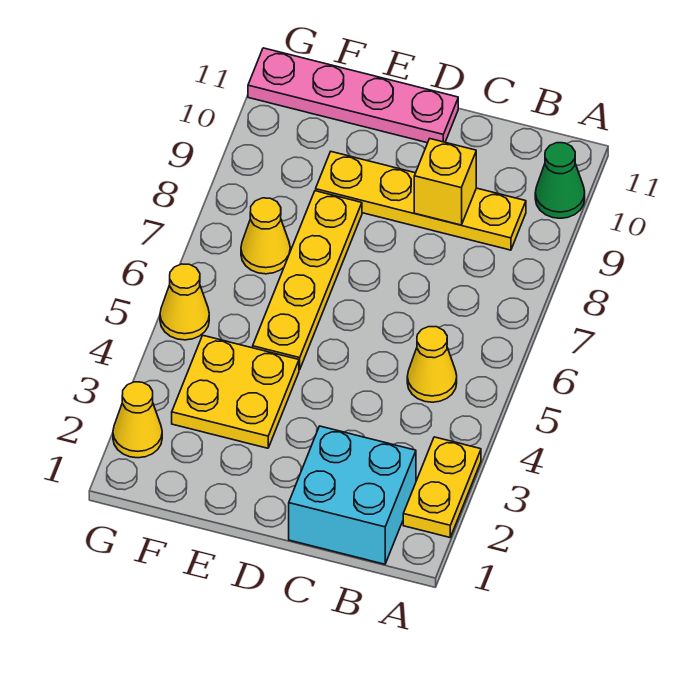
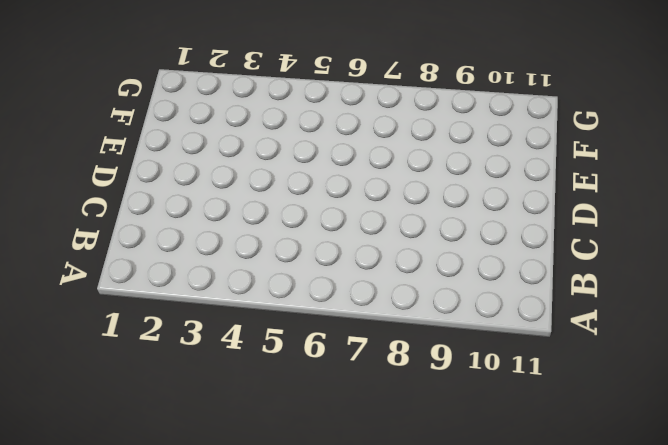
none -> yellow plate A2:A3 level 1
none -> green cone A10 level 1
none -> cyan brick B1:C2 level 1

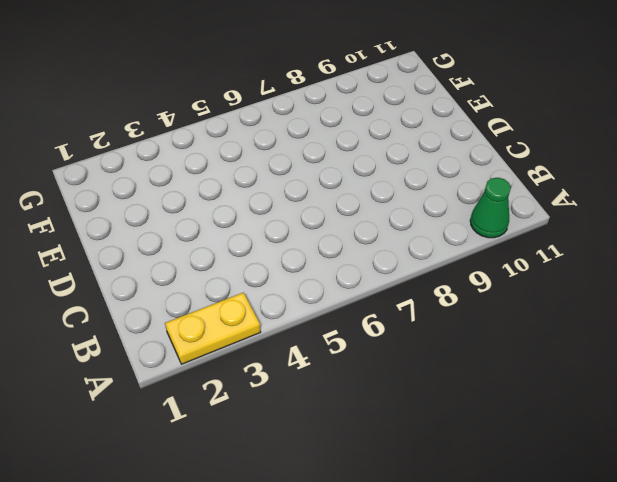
none -> cyan brick B1:C2 level 1
none -> yellow cone B5 level 1
none -> yellow plate B9:E9 level 1

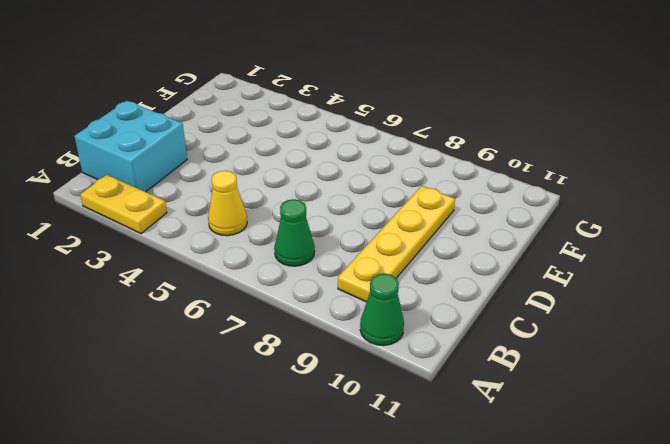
green cone B7 level 1 -> none
none -> pink plate D11:G11 level 1
none -> yellow plate E3:F4 level 1
none -> yellow plate E5:E8 level 1

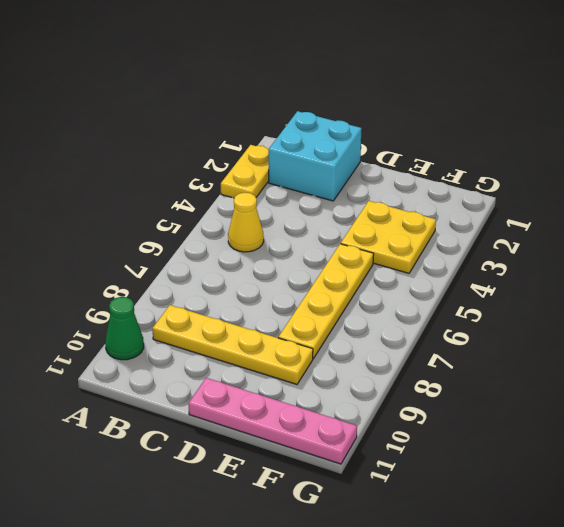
none -> yellow cone F7 level 1
none -> yellow cone G2 level 1
none -> yellow cone G5 level 1

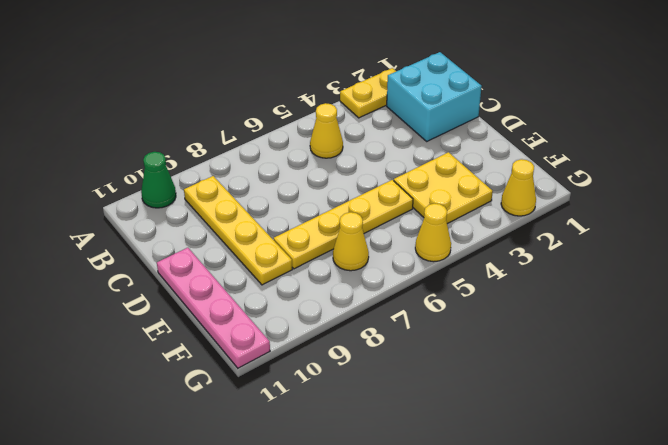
none -> yellow brick C9 level 2

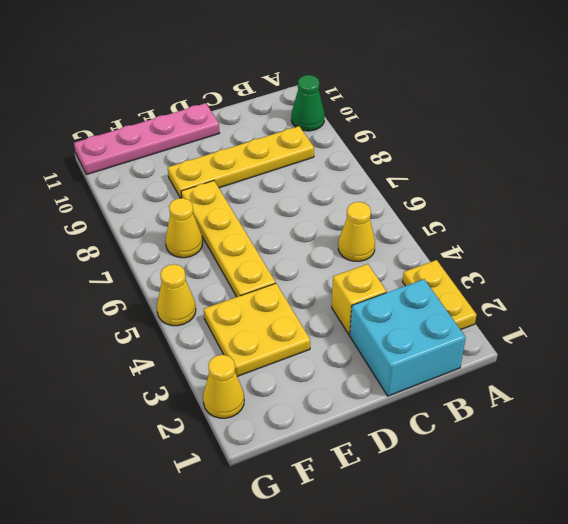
yellow brick C3 level 1 -> yellow brick C9 level 2

